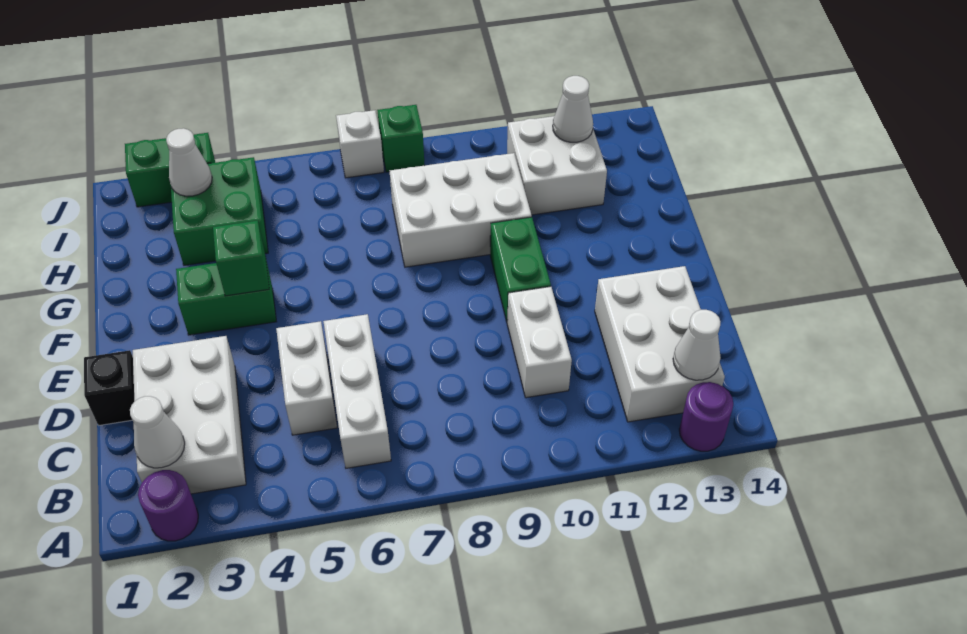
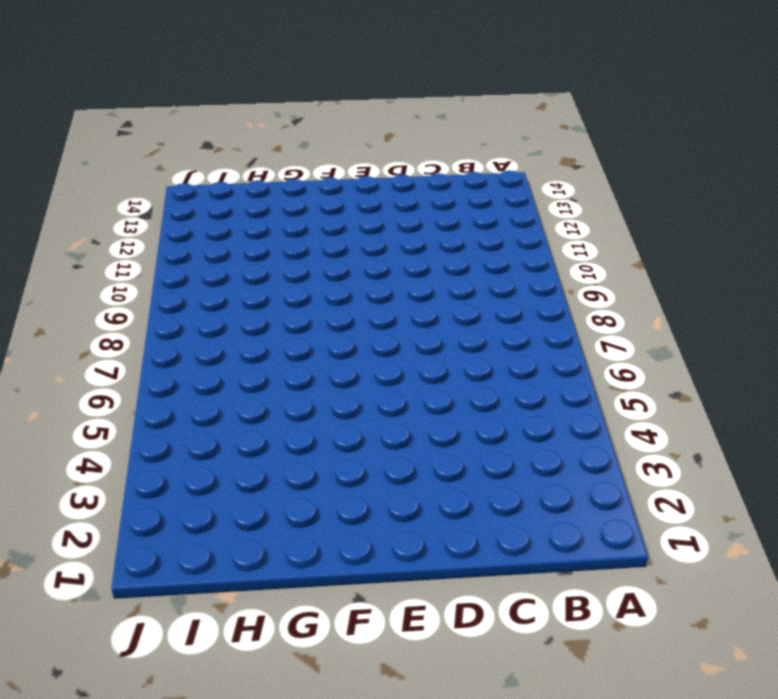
none -> purple round brick A2 level 1
none -> purple round brick A13 level 1
none -> white brick B2:D3 level 1

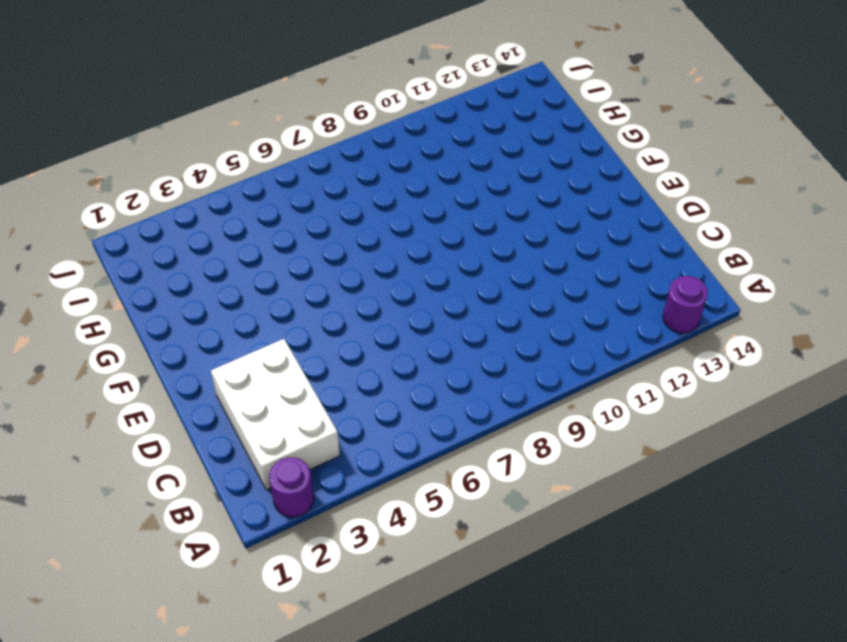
none -> white brick B6:D6 level 1
none -> white brick B12:D13 level 1
none -> white brick C5:D5 level 1

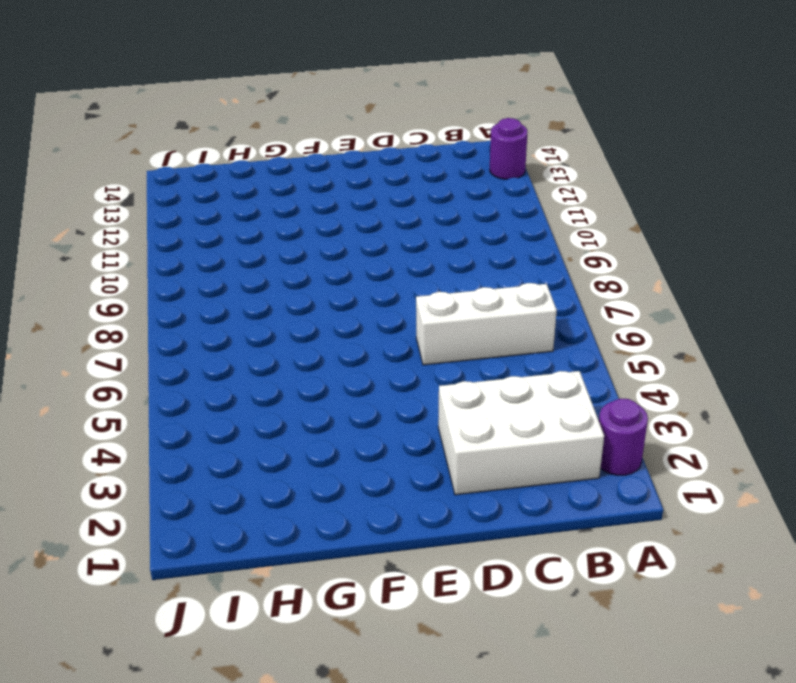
none -> white brick B12:D13 level 1
none -> white brick C5:D5 level 1
none -> white brick C10:D10 level 1

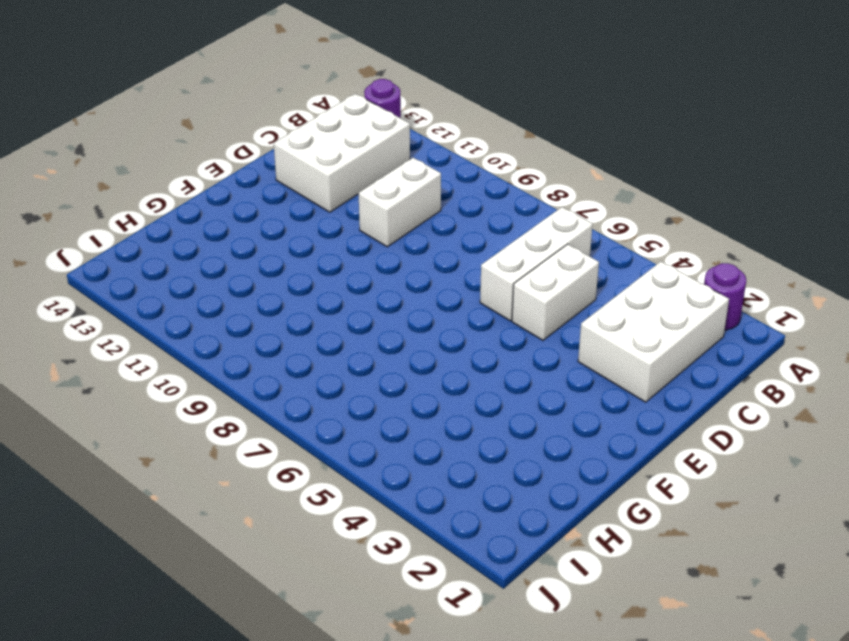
none -> black brick D1 level 1
none -> green brick E10:F10 level 1
none -> green brick F3:F4 level 1

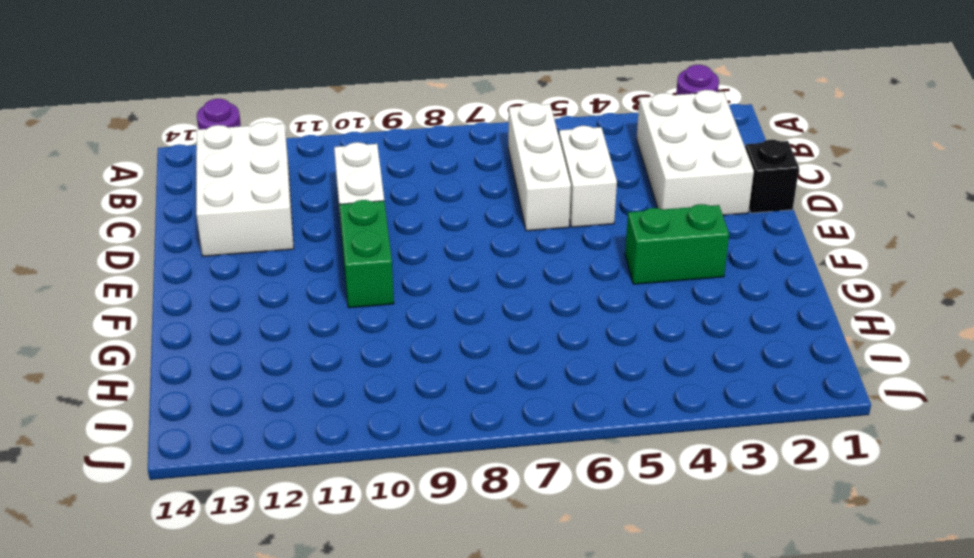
none -> white brick G8:H10 level 1
none -> green brick H3:I4 level 1
none -> white brick H11:I12 level 1

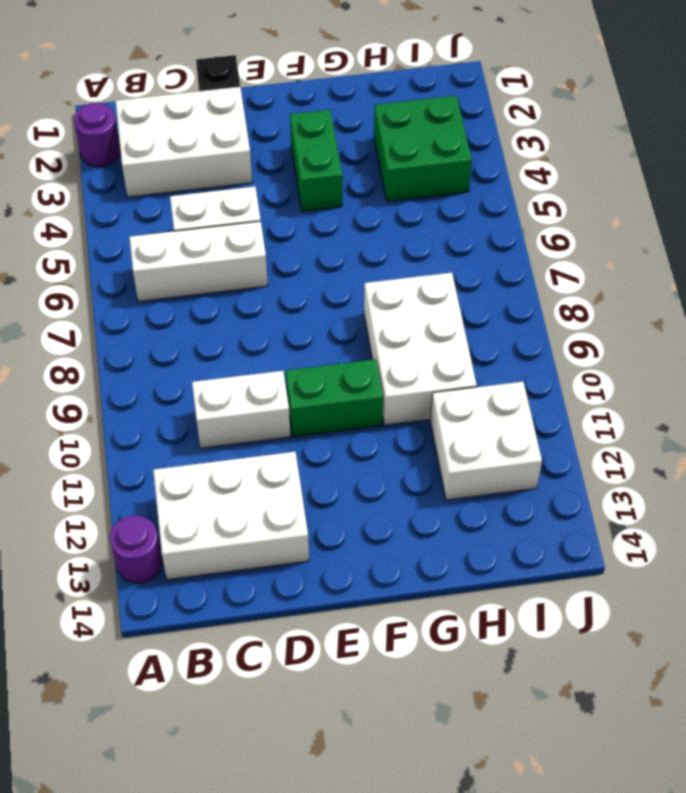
none -> green brick J2:J3 level 1
none -> white brick J7 level 1
none -> green brick J8 level 1

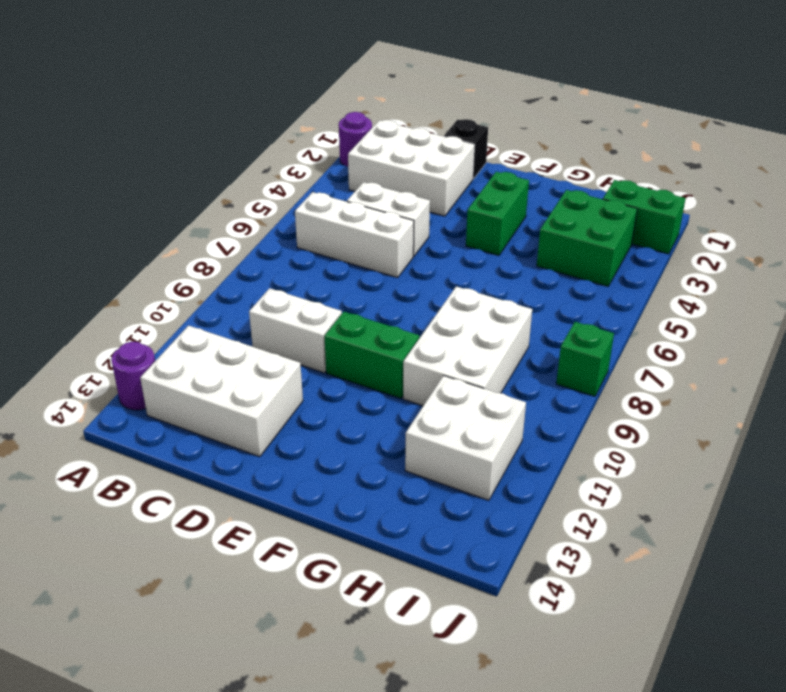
green brick I2:J2 level 1 -> green brick J2:J3 level 1
none -> white brick J7 level 1
none -> white cone B2 level 2
none -> white cone B13 level 2

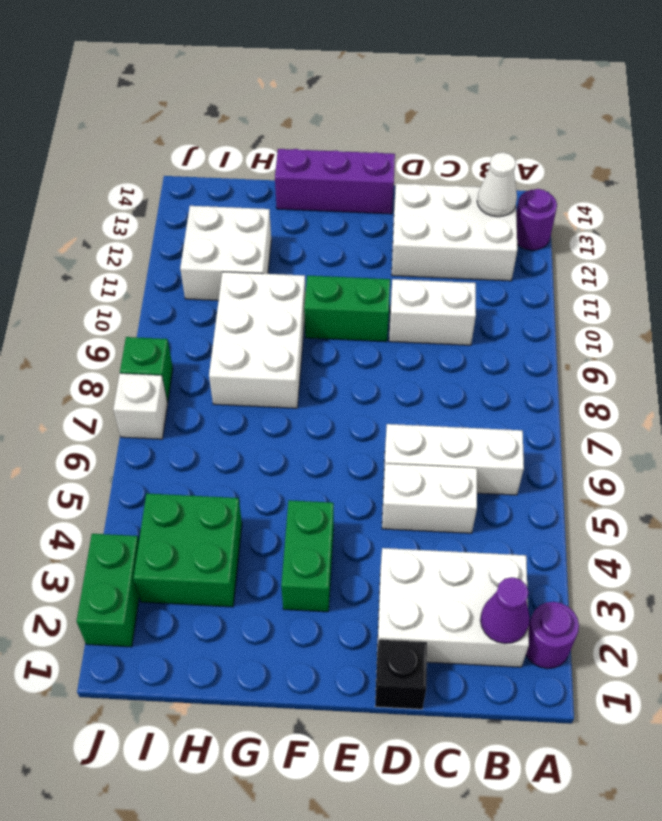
purple cone B2 level 2 -> white cone B2 level 2
purple brick E14:G14 level 1 -> none
none -> green brick F4 level 2
none -> white cone I3 level 2
none -> white cone I12 level 2

